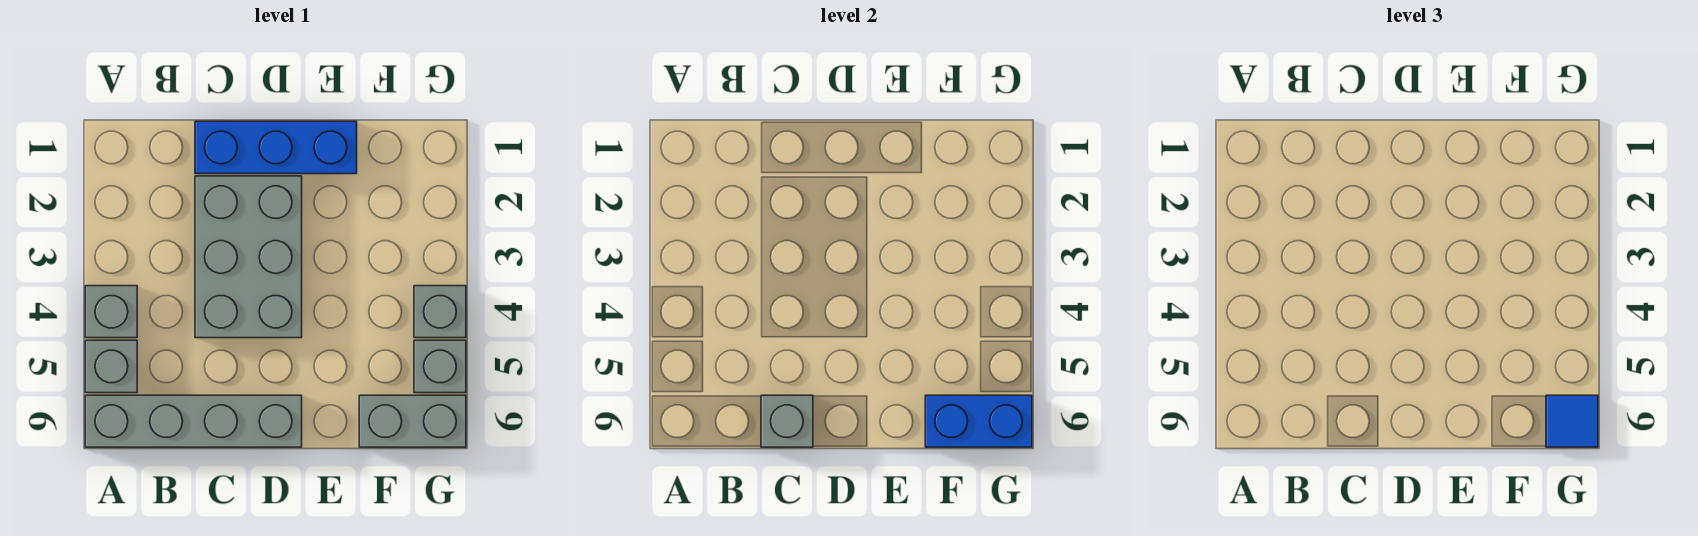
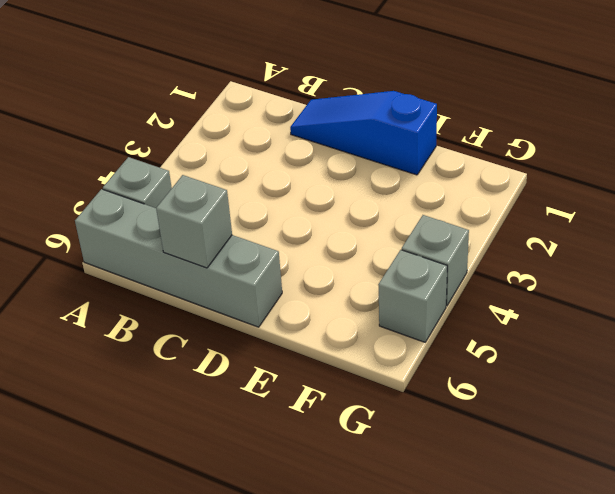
blue slope C1:E1 level 1 top E -> blue brick C1:E1 level 1
none -> grey brick A4 level 1
none -> grey brick C2:D4 level 1

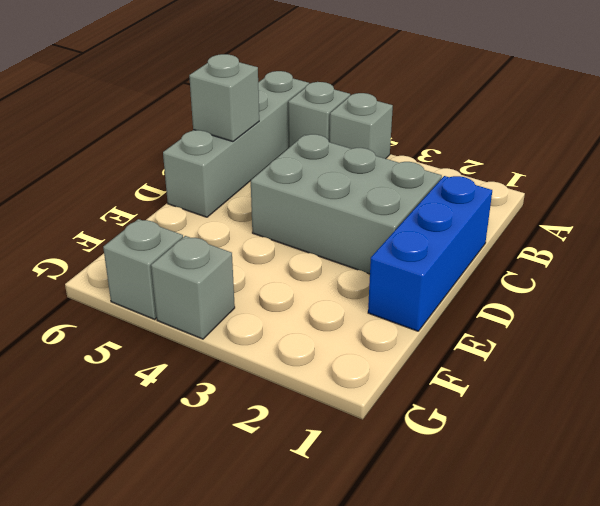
none -> grey brick F6:G6 level 1
none -> blue brick F6:G6 level 2

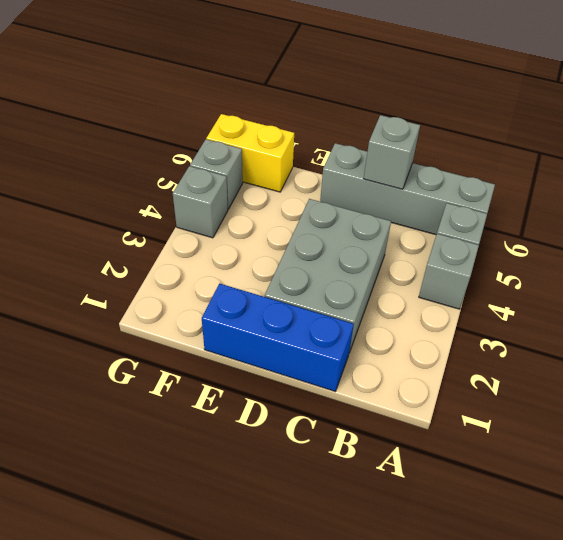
yellow brick F6:G6 level 1 -> grey brick F6:G6 level 1
none -> blue brick F6:G6 level 2
none -> blue tile G6 level 3

